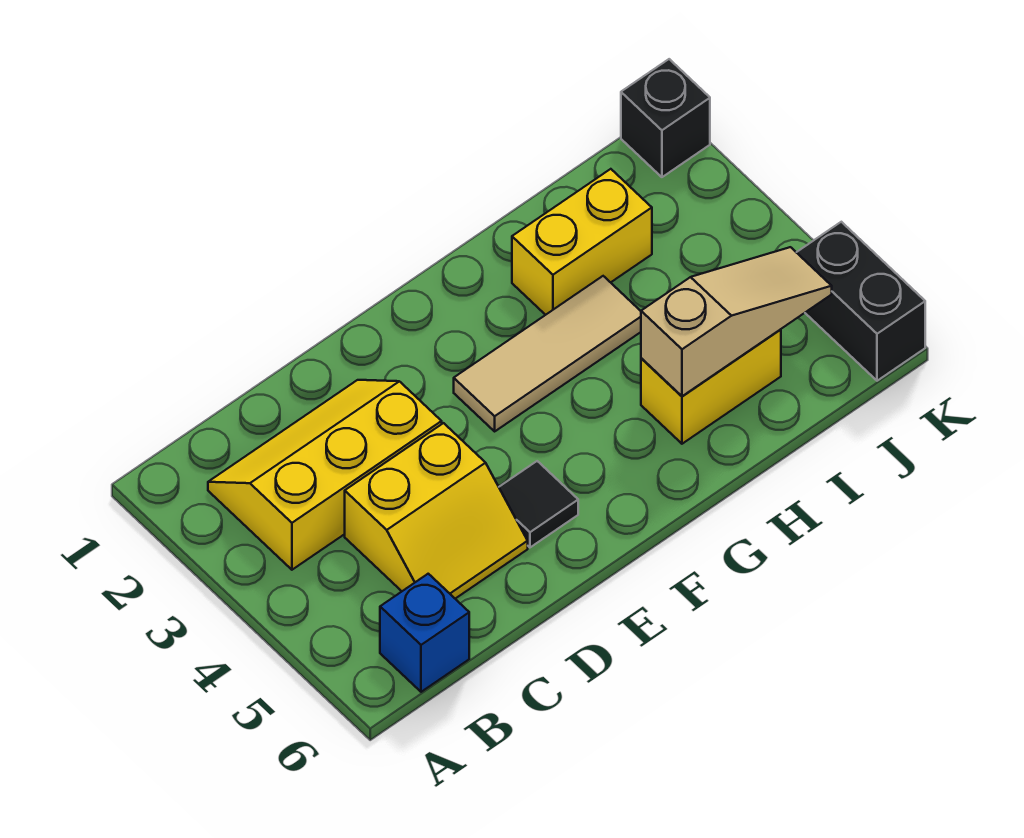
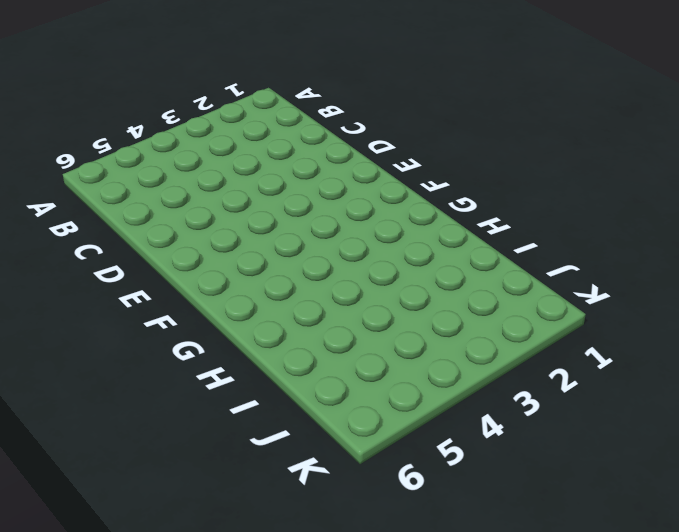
none -> yellow slope B2:D3 level 1 top 3
none -> blue brick B6 level 1

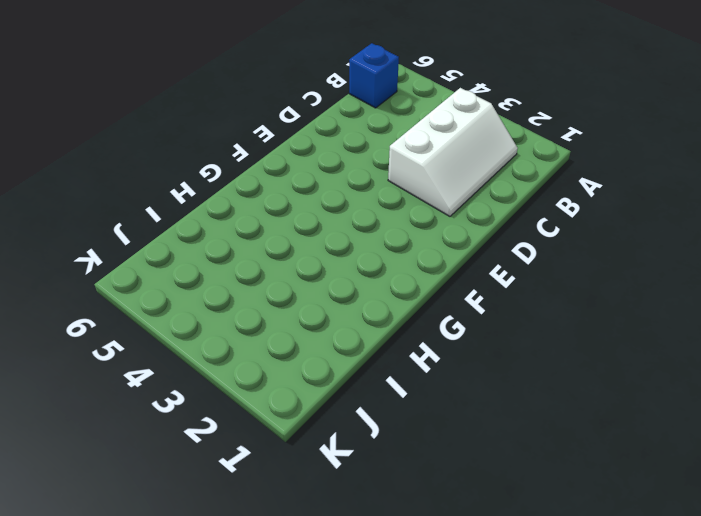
white slope B2:D3 level 1 top 3 -> yellow slope B2:D3 level 1 top 3
none -> yellow slope C4:D5 level 1 top 4
none -> black tile E5 level 1

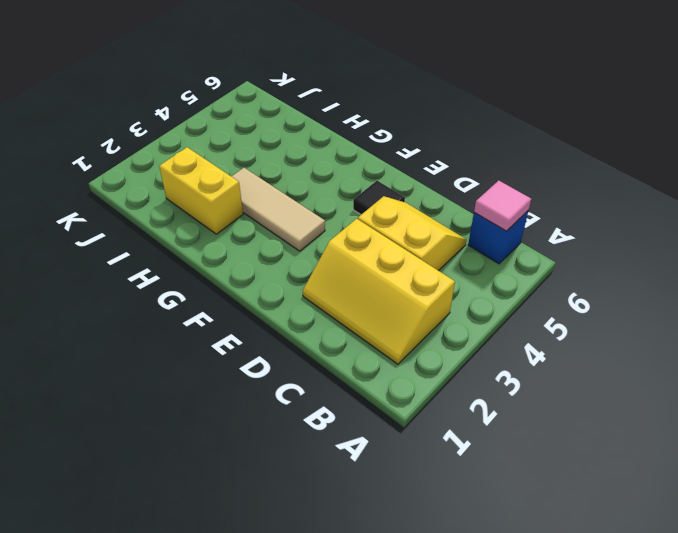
pink tile B6 level 2 -> none
none -> yellow brick H5:I5 level 1
none -> black brick K1 level 1

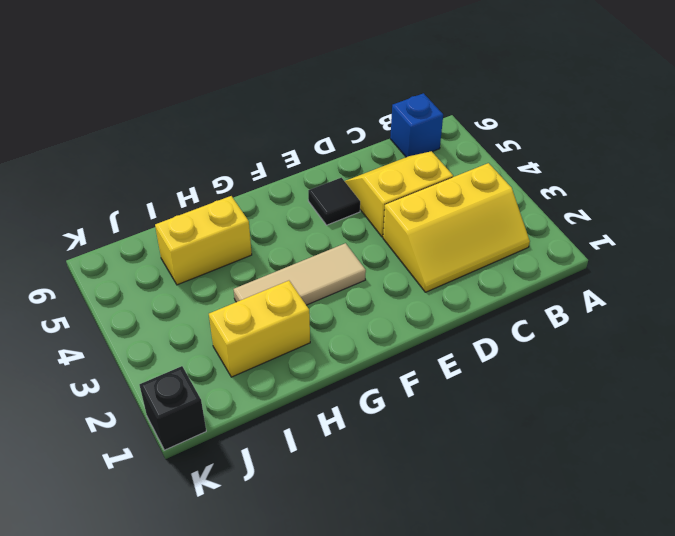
none -> black brick K5:K6 level 1
none -> tan slope H5:J5 level 2 top H

